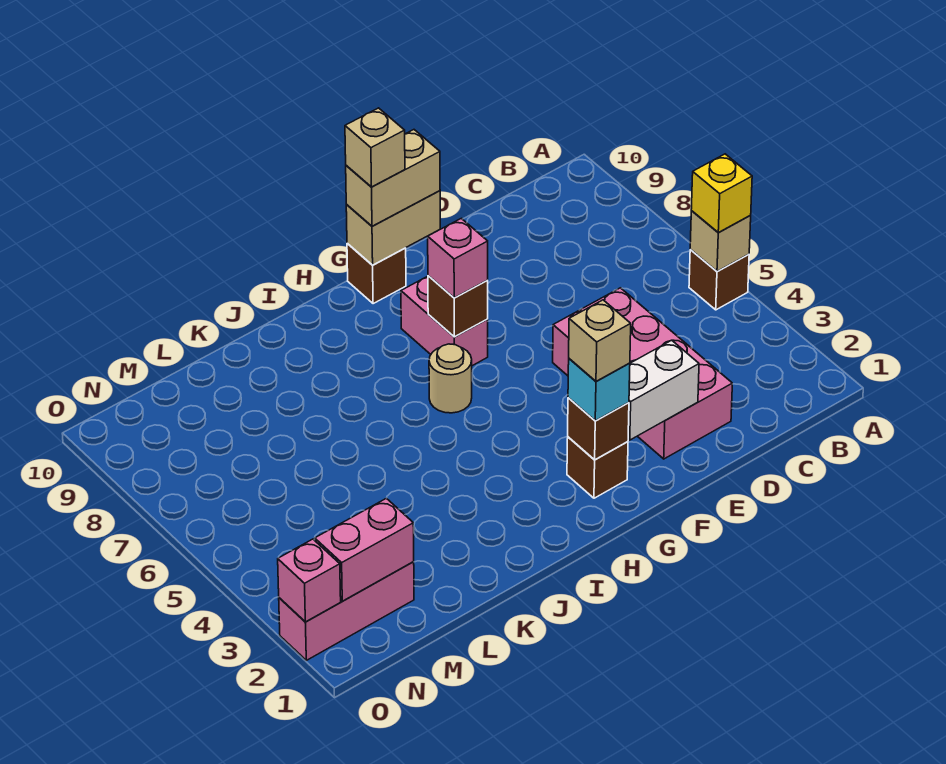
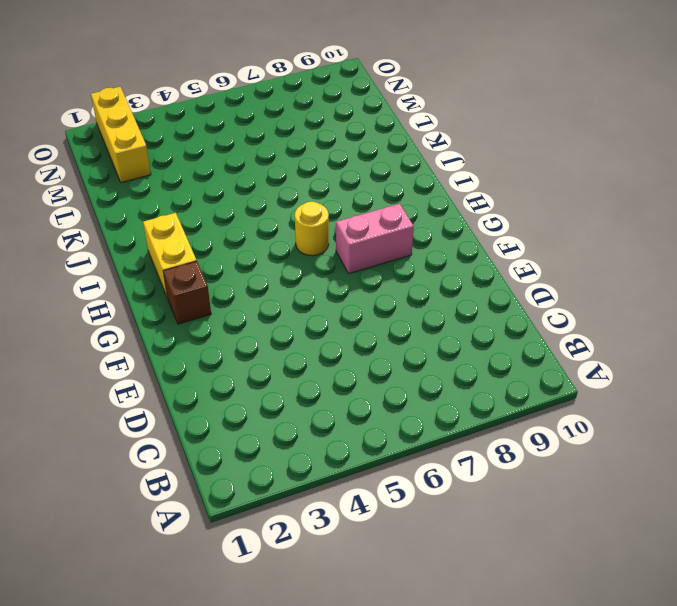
yellow brick H2:I2 level 1 -> none
yellow round brick H6 level 1 -> tan round brick H6 level 1
yellow brick M2:O2 level 1 -> pink brick M2:O2 level 1
none -> brown brick A5 level 1
none -> pink brick D2:E5 level 1
none -> brown brick G10 level 1

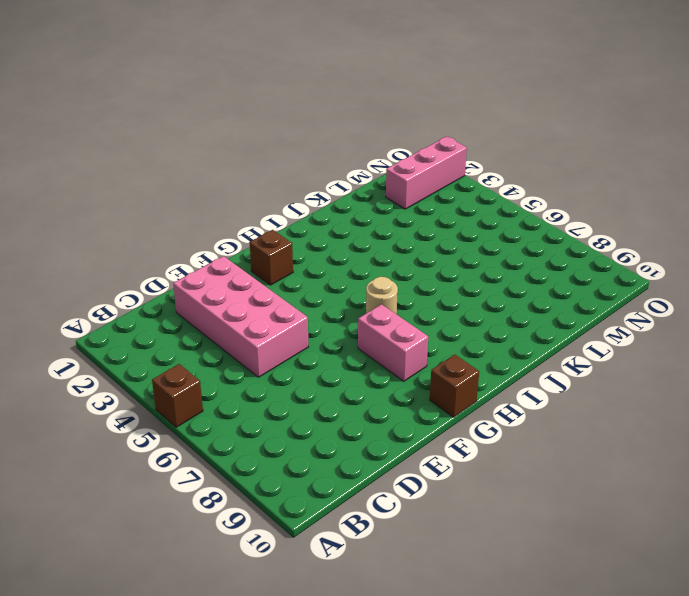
none -> tan brick A5 level 2
none -> white brick E2:F2 level 2
none -> tan brick F10:G10 level 2

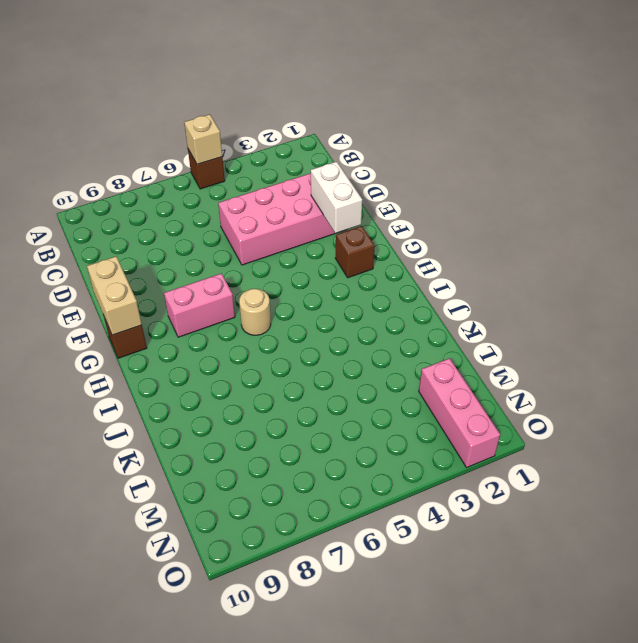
none -> brown brick G2 level 2
none -> brown brick G7 level 2
none -> pink brick M2:N2 level 2

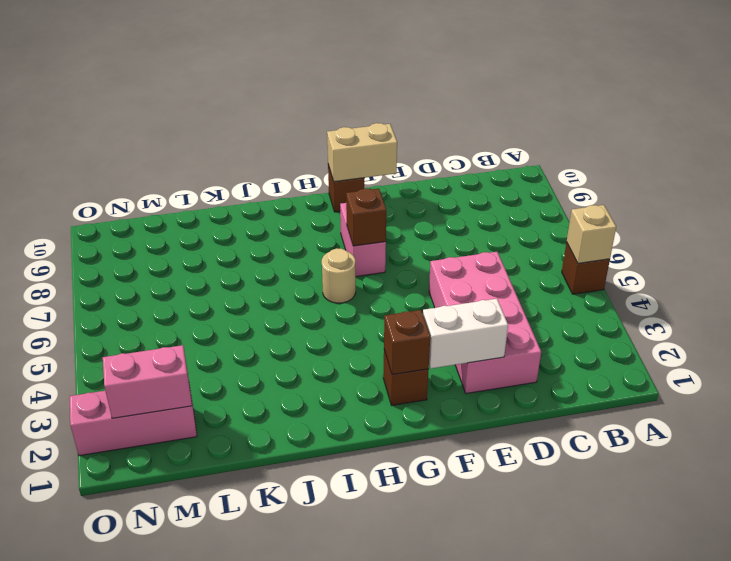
none -> pink brick O2 level 2
none -> yellow brick A5 level 3
none -> tan brick F10:G10 level 3

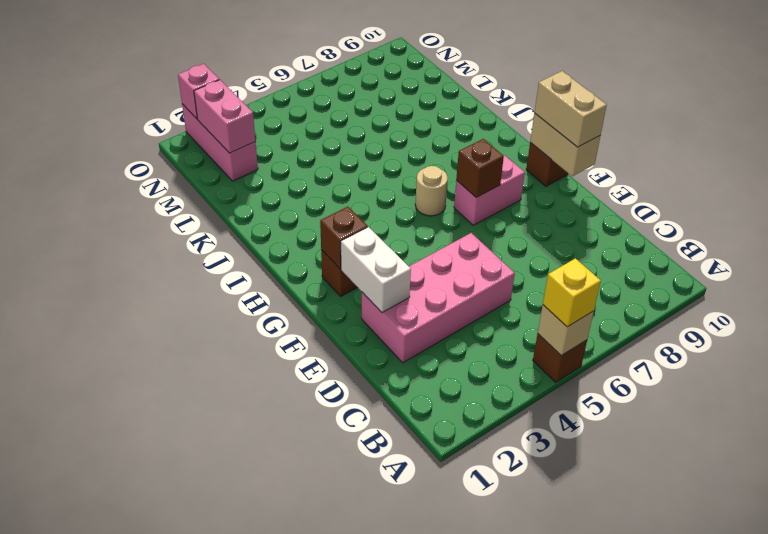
none -> cyan brick G2 level 3
none -> pink brick G7 level 3
none -> tan brick G2 level 4

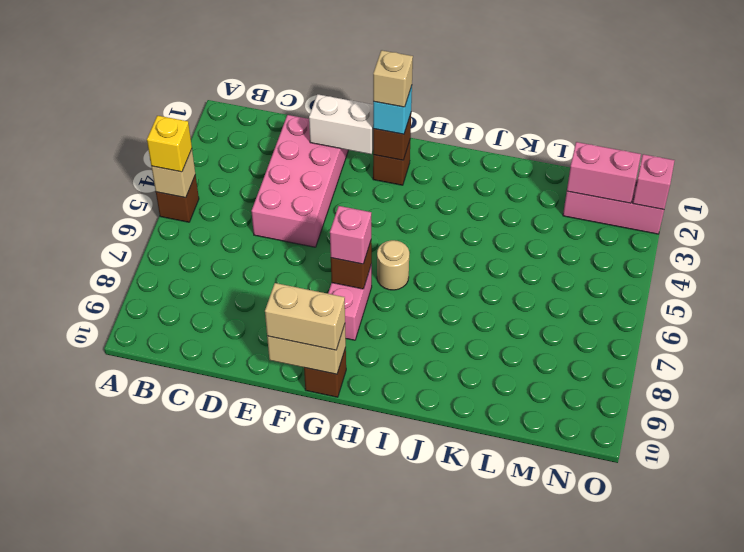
none -> tan brick G10 level 4

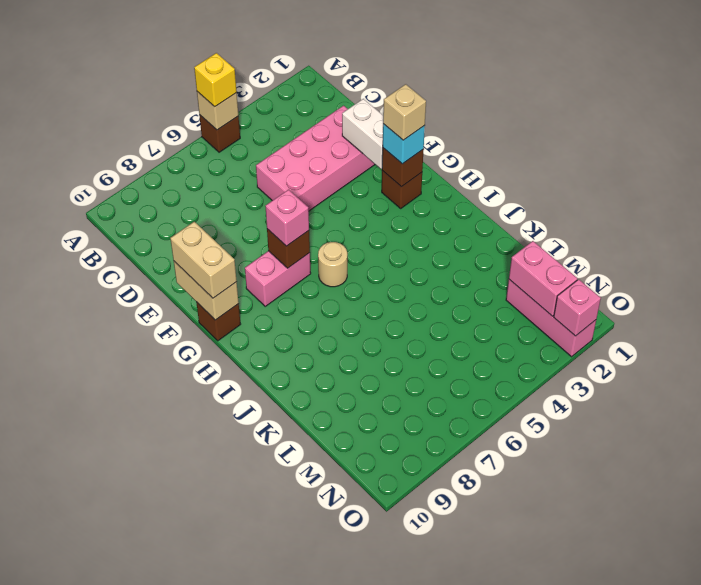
none -> tan brick G10 level 4

